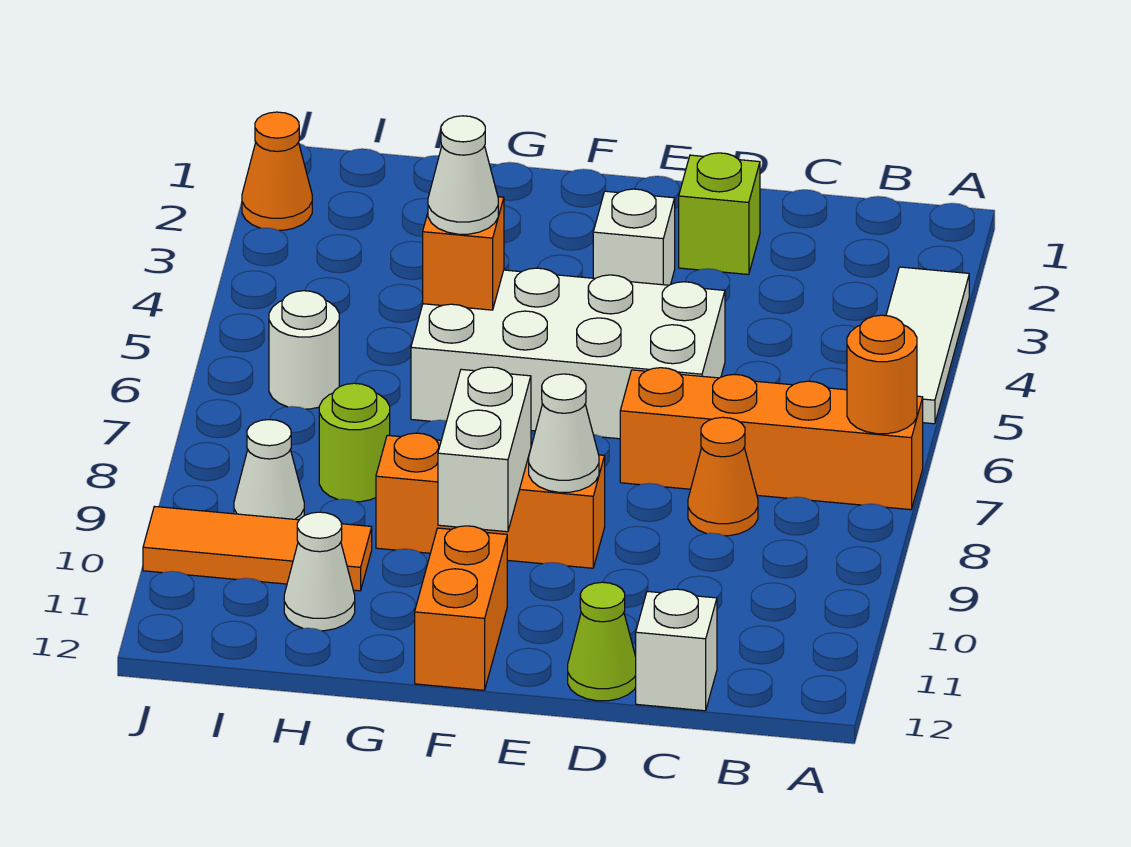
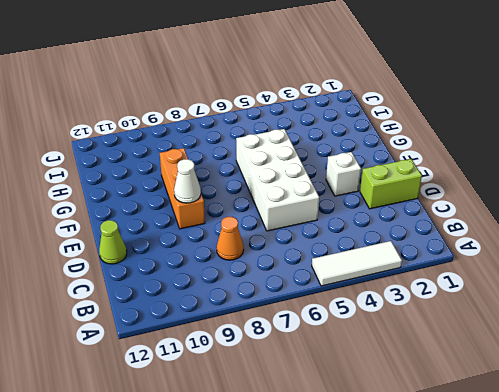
lime brick D1:D2 level 1 -> lime brick D2 level 1
none -> orange brick A7:D7 level 1
none -> white brick C12 level 1
none -> orange brick F11:F12 level 1

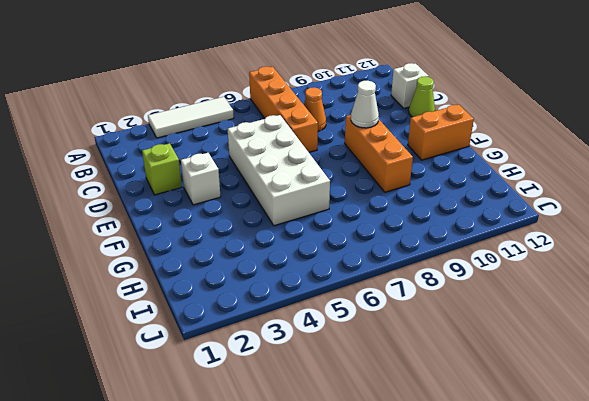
none -> lime round brick H8 level 1
none -> orange tile H10:J10 level 1
none -> white cone H11 level 1

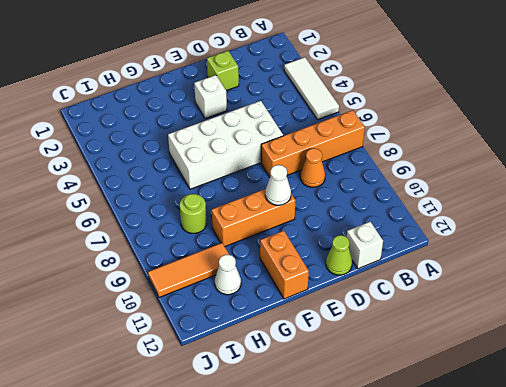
none -> white round brick I6 level 1
none -> white cone I9 level 1
none -> orange cone J2 level 1

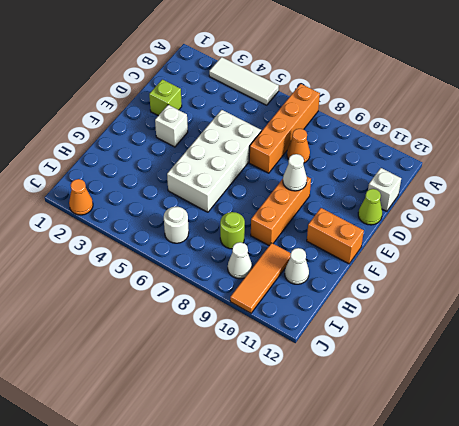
none -> orange round brick A7 level 2
none -> white brick F9:F10 level 2
none -> orange brick G5 level 2

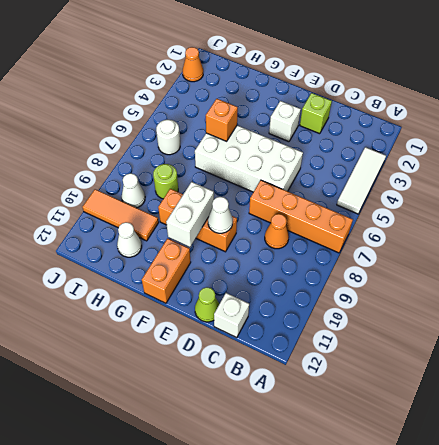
none -> orange round brick A7 level 2
none -> white cone G5 level 3

